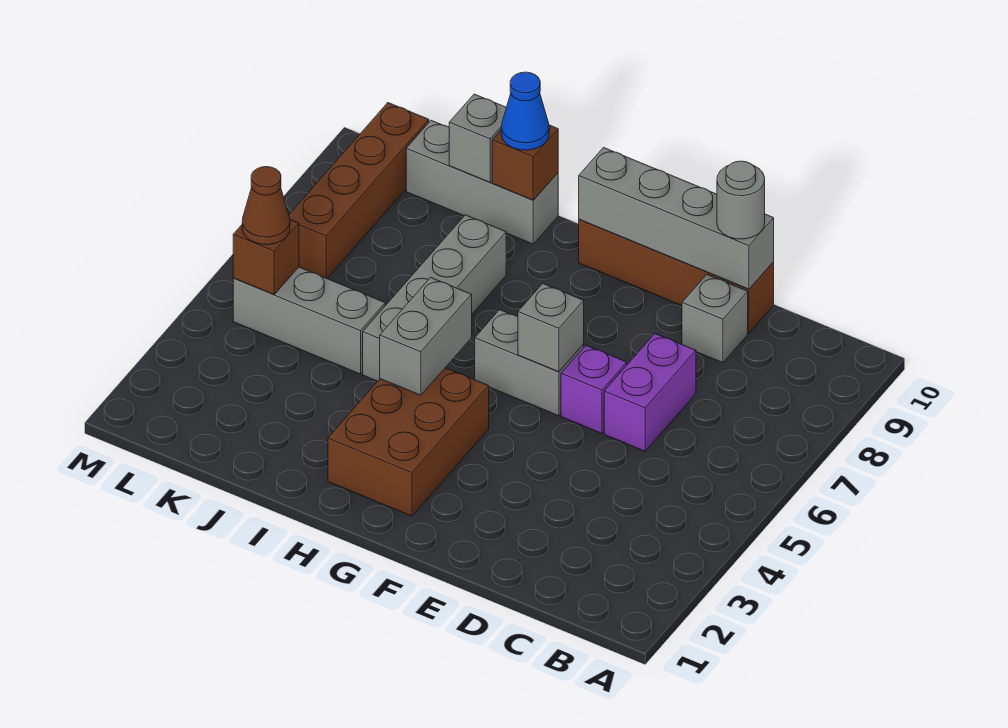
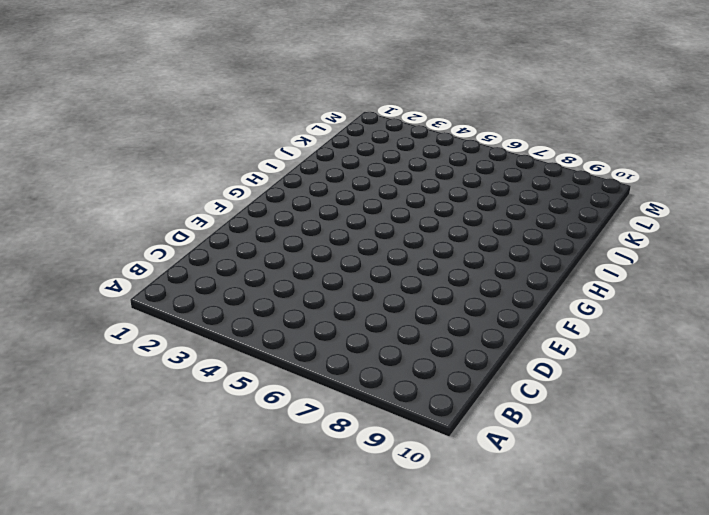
none -> purple brick D6:D7 level 1
none -> grey brick D9 level 1
none -> brown brick D10:G10 level 1

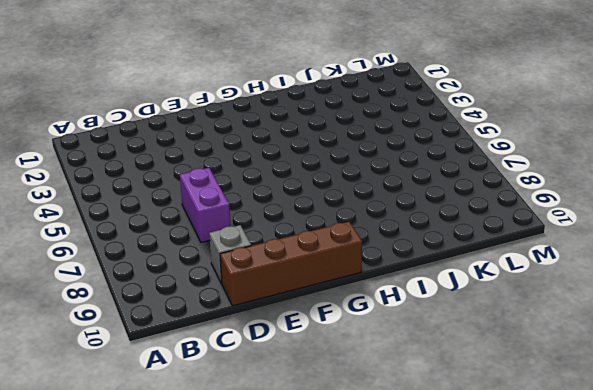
none -> purple brick E6 level 1
none -> grey brick F6:G6 level 1
none -> brown brick G2:H4 level 1

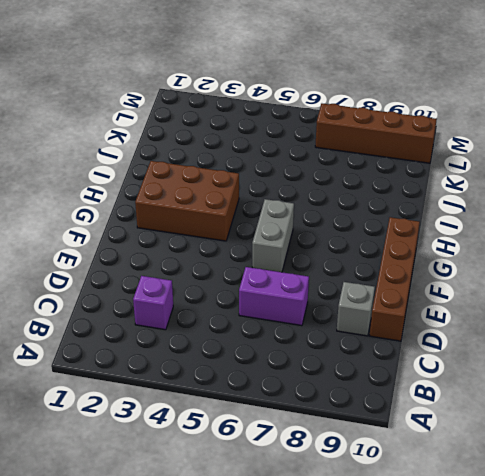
purple brick C3 level 1 -> purple brick E6 level 1
none -> grey brick I5:I8 level 1
none -> grey brick I10:K10 level 1
none -> grey brick J5:L5 level 1

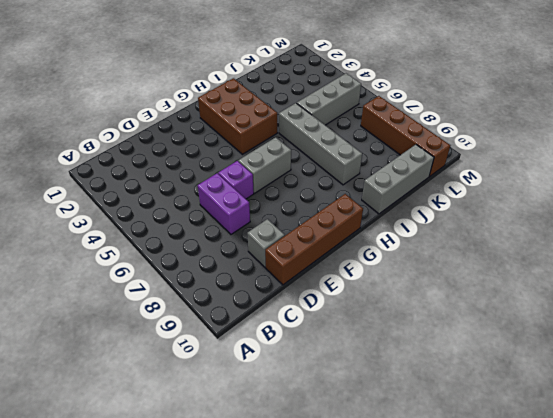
none -> grey brick D10:G10 level 2
none -> grey brick F6 level 2
none -> grey brick H4:H5 level 2

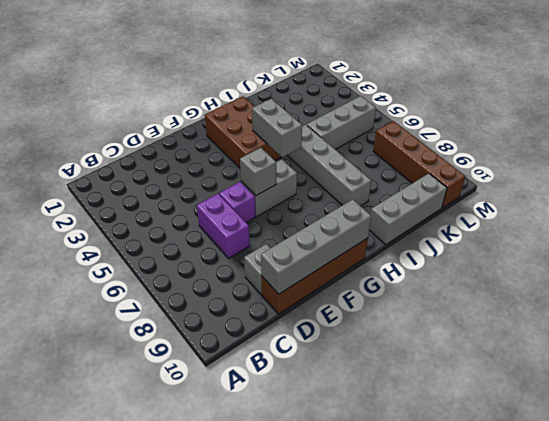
none -> brown brick I10 level 2
none -> grey brick J10 level 2
none -> brown brick L5 level 2

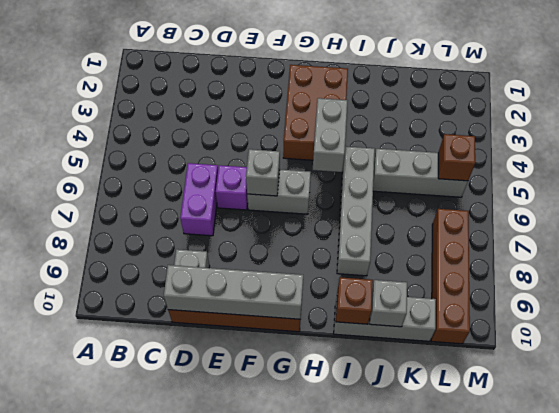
none -> grey round brick D10 level 3
none -> blue cone I10 level 3
none -> brown cone L5 level 3

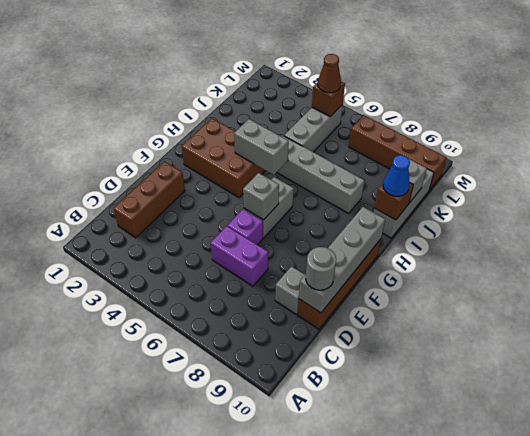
brown brick C2:E2 level 1 -> none

